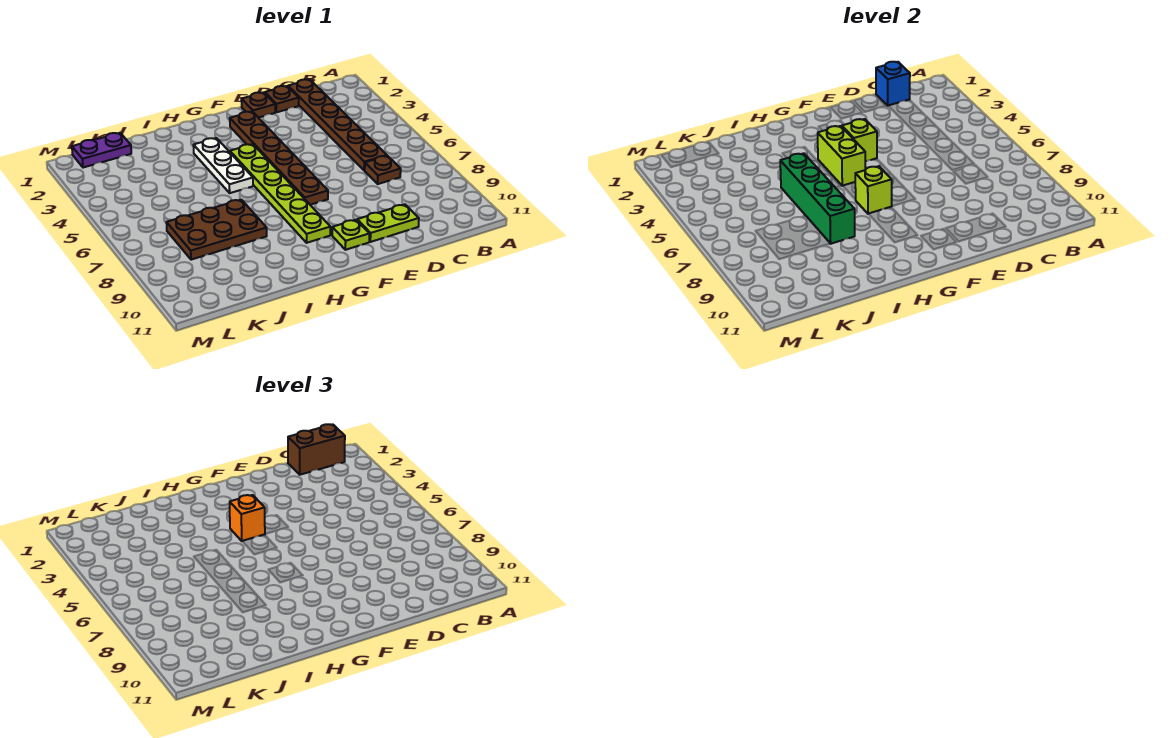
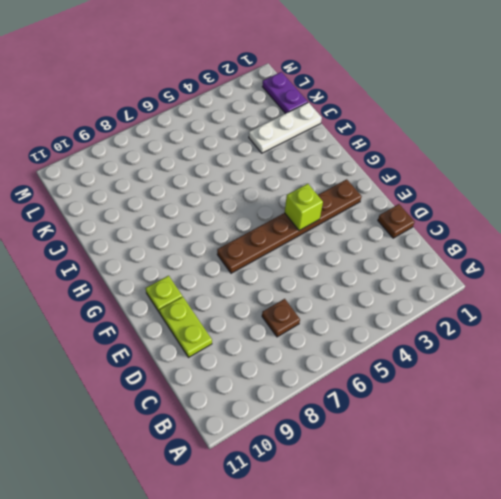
white plate J1:J3 level 1 -> white plate H3:H5 level 1
none -> brown plate C1:C6 level 1
none -> brown plate E1 level 1
none -> lime plate G4:G9 level 1

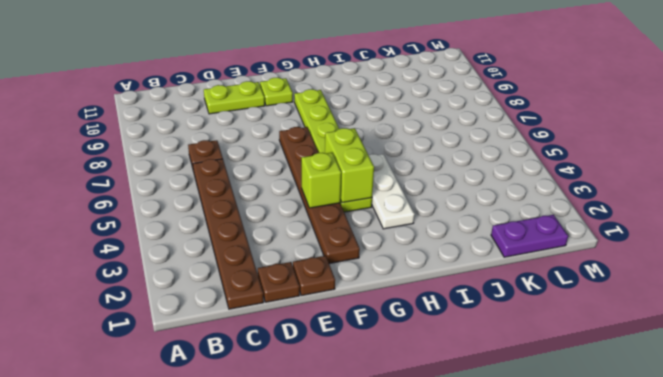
none -> brown plate I7:K8 level 1
none -> blue brick C1 level 2
none -> lime brick G7 level 2

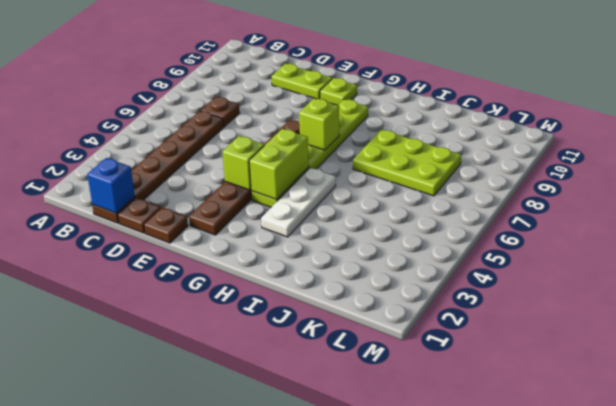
lime plate I7:K8 level 1 -> brown plate I7:K8 level 1
none -> purple plate K1:L1 level 1
none -> green brick I5:I8 level 2
none -> brown brick B1:C1 level 3

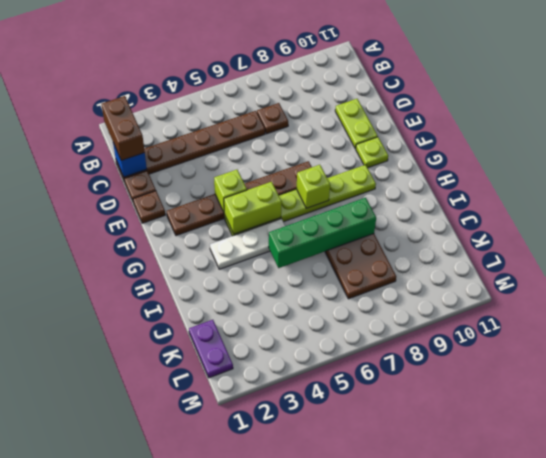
none -> orange brick G4 level 3

